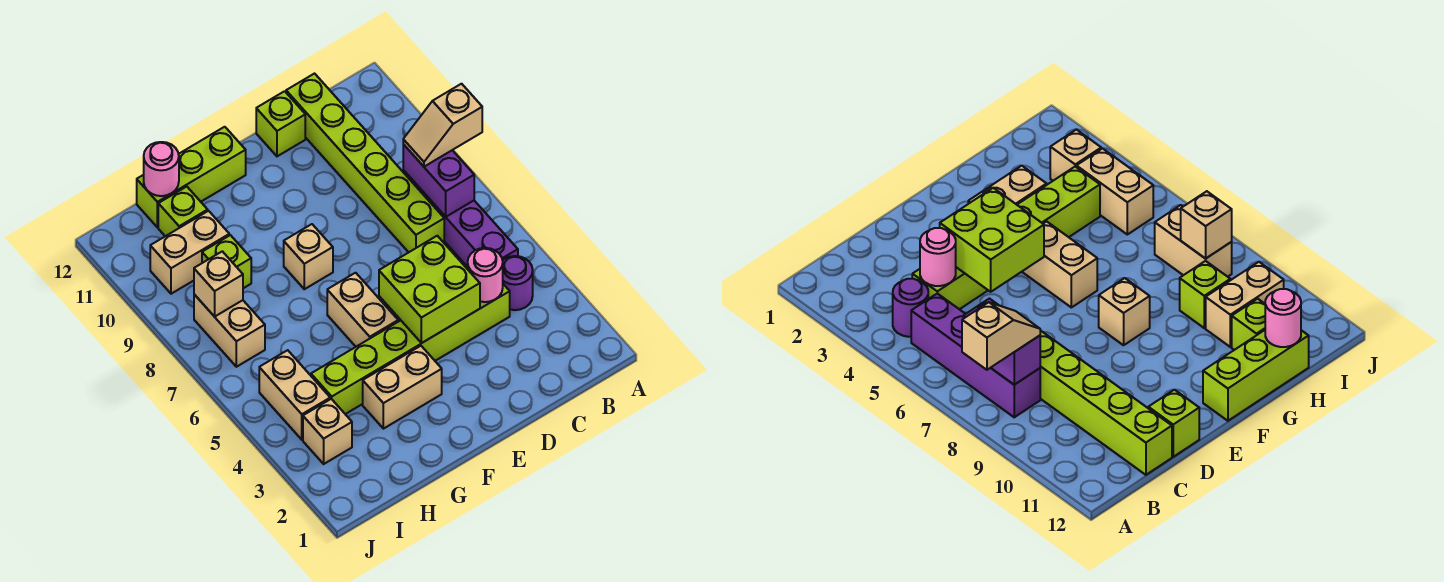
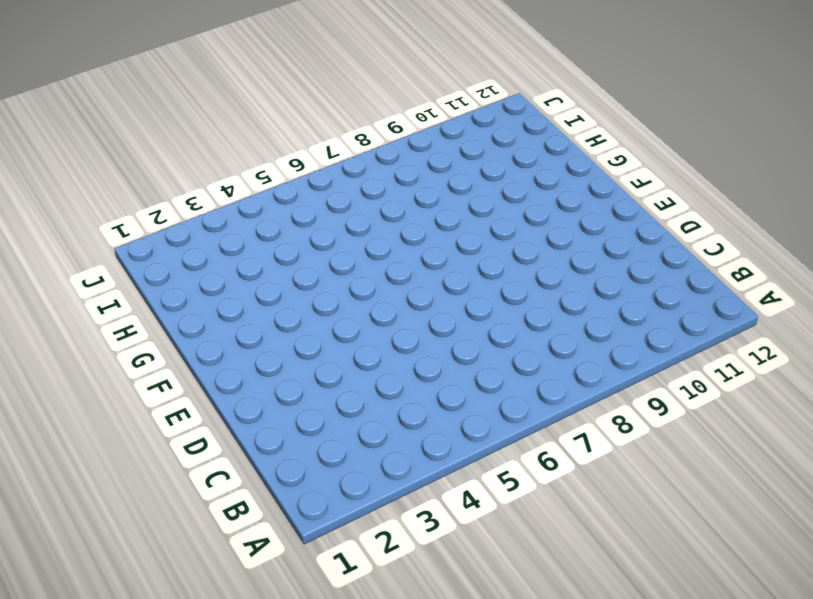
none -> purple round brick B4 level 1
none -> purple brick B5:B8 level 1
none -> lime brick C4:H4 level 1

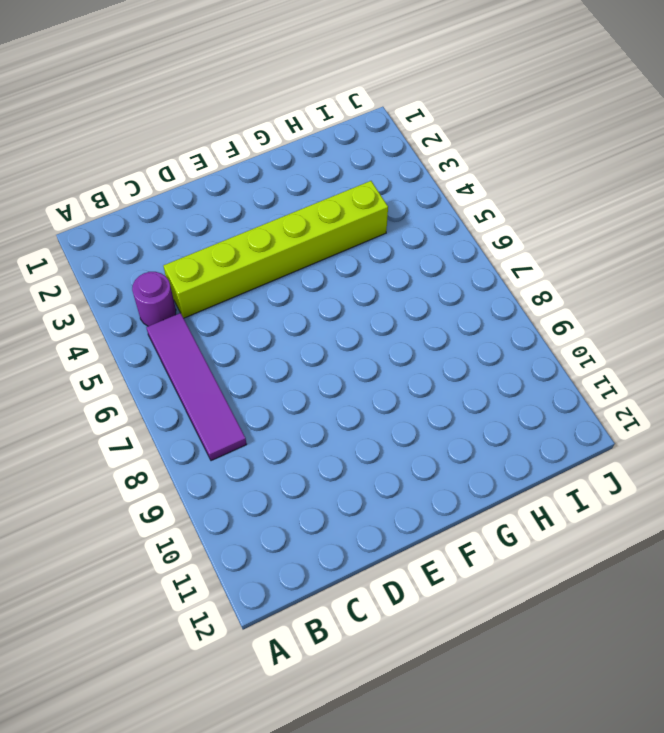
purple tile B5:B8 level 1 -> purple brick B5:B8 level 1
none -> lime brick C7:C12 level 1
none -> lime brick D12 level 1
none -> tan brick F3:G3 level 1

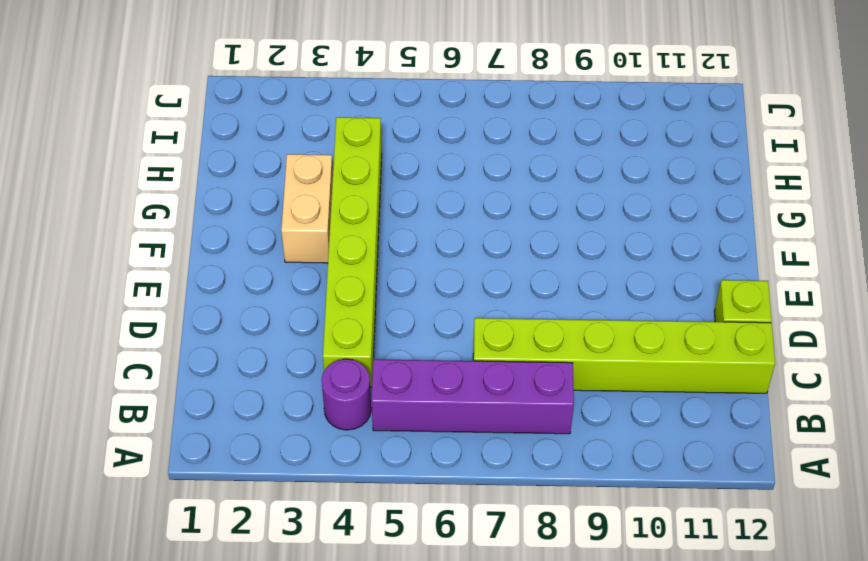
none -> tan brick F5:F6 level 1
none -> tan brick F8 level 1
none -> lime brick F12:H12 level 1

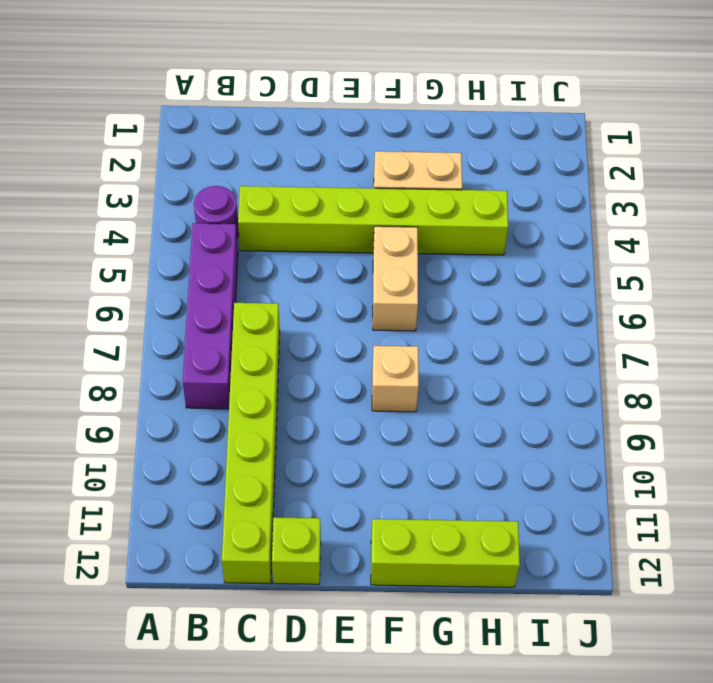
none -> lime brick H9 level 1
none -> tan brick H10:I10 level 1
none -> lime brick H11 level 1

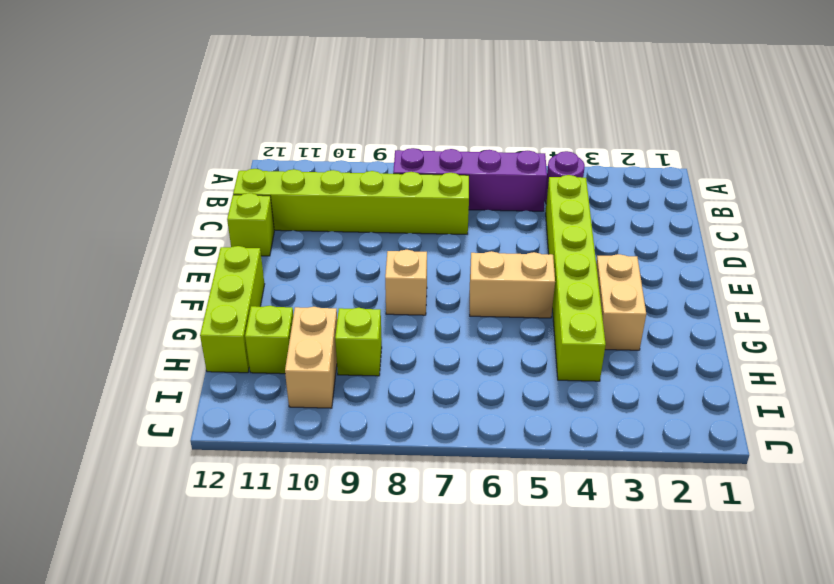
none -> tan brick I3 level 1
none -> tan brick I4:I5 level 1
none -> tan brick I7:I8 level 1

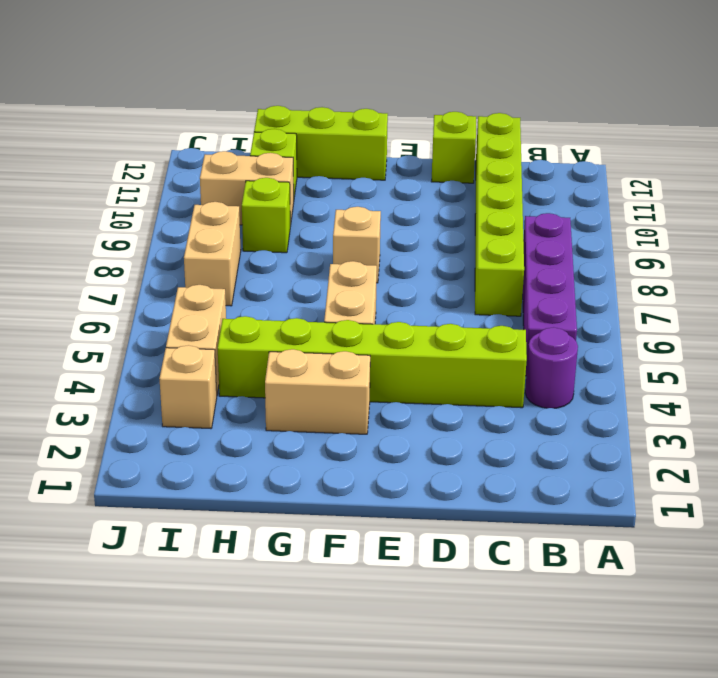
none -> purple brick B7:B8 level 2
none -> pink round brick C4 level 2
none -> lime brick D4:E5 level 2

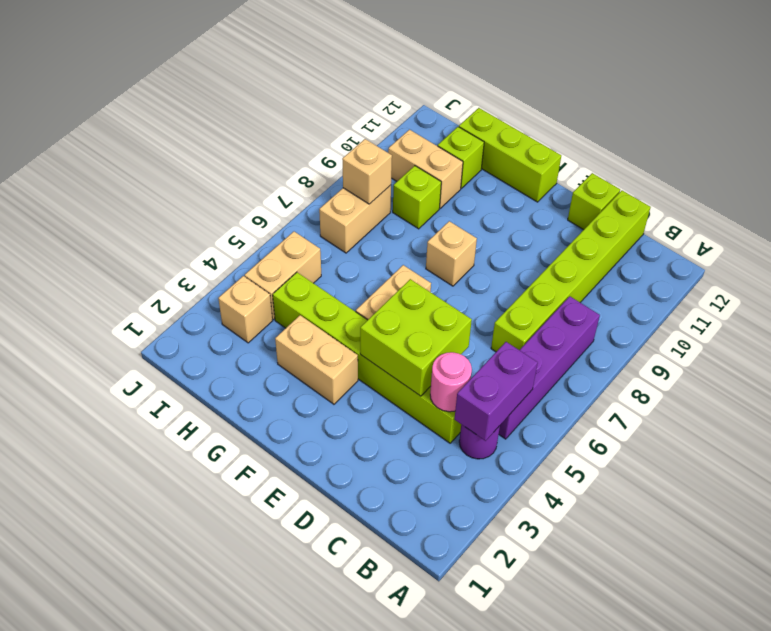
purple brick B4:B5 level 2 -> purple brick B7:B8 level 2
none -> pink round brick H12 level 2
none -> tan slope A8:B8 level 3 top A

